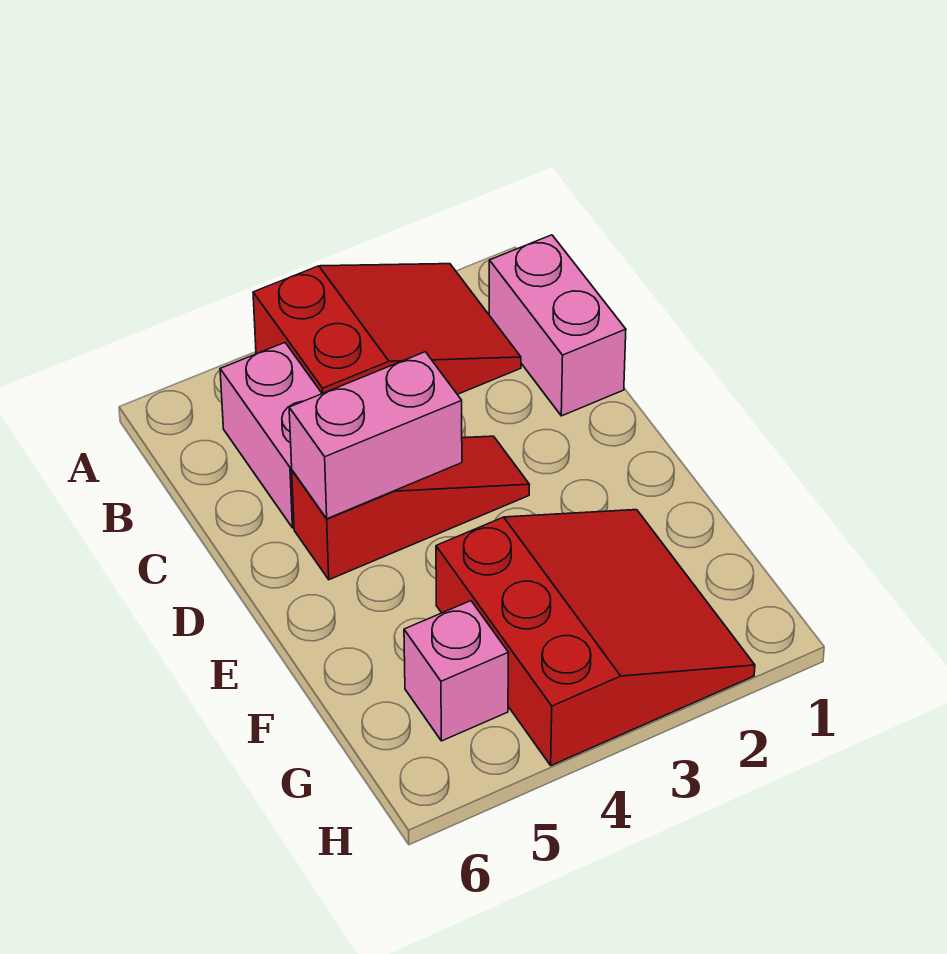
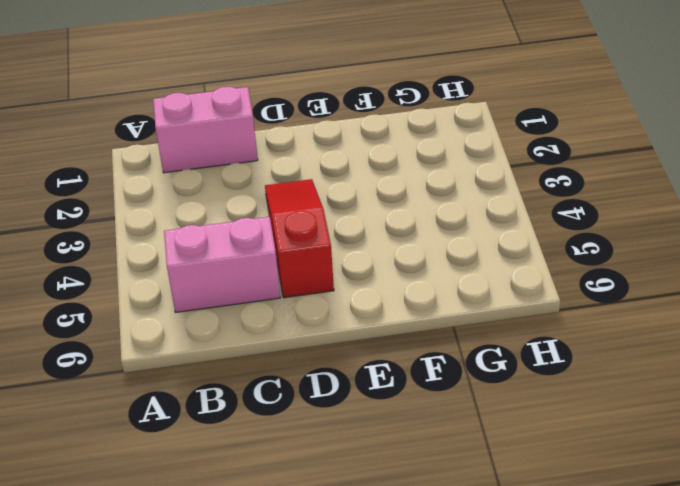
none -> red slope A2:B4 level 1 top 4
none -> red slope F2:H4 level 1 top 4

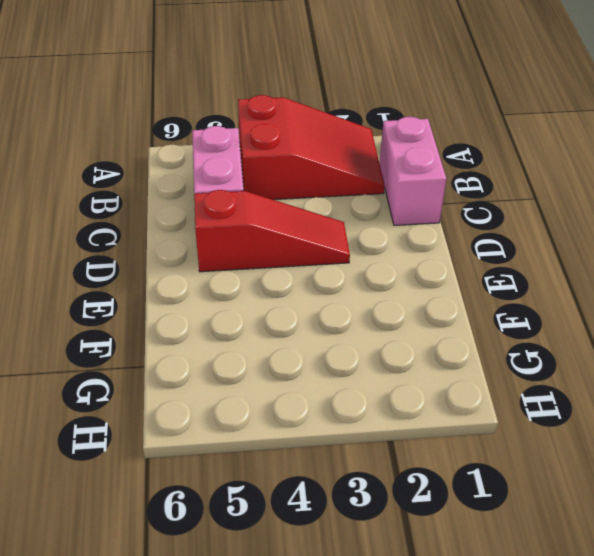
none -> red slope F2:H4 level 1 top 4
none -> pink brick G5 level 1

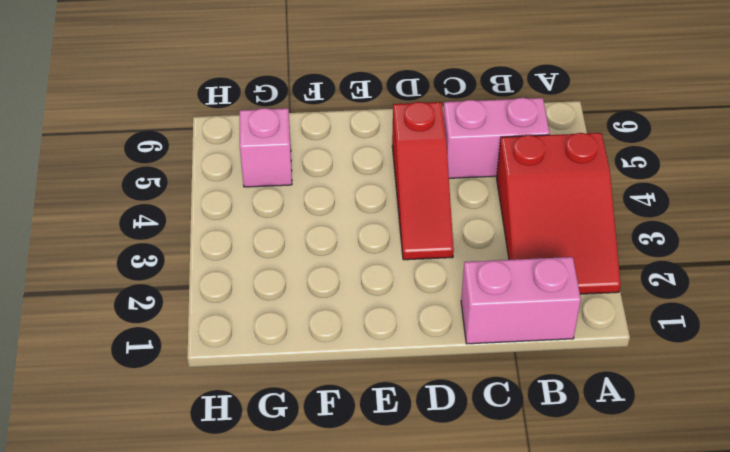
none -> red slope F2:H4 level 1 top 4
none -> pink brick D4:D5 level 2

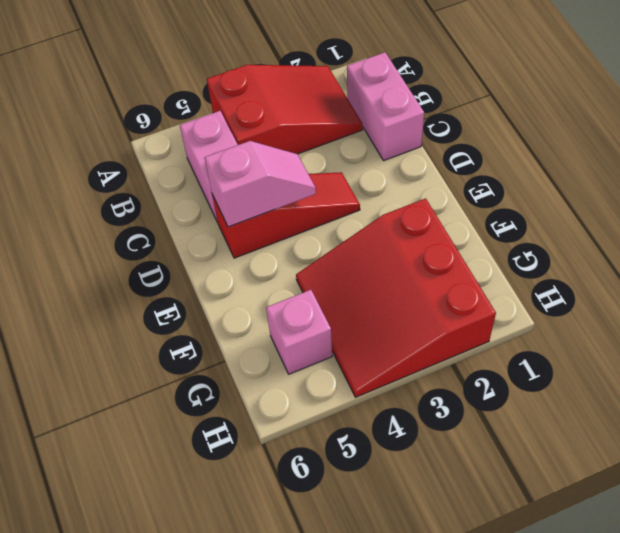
pink slope D4:D5 level 2 top 5 -> pink brick D4:D5 level 2
red slope F2:H4 level 1 top 2 -> red slope F2:H4 level 1 top 4

